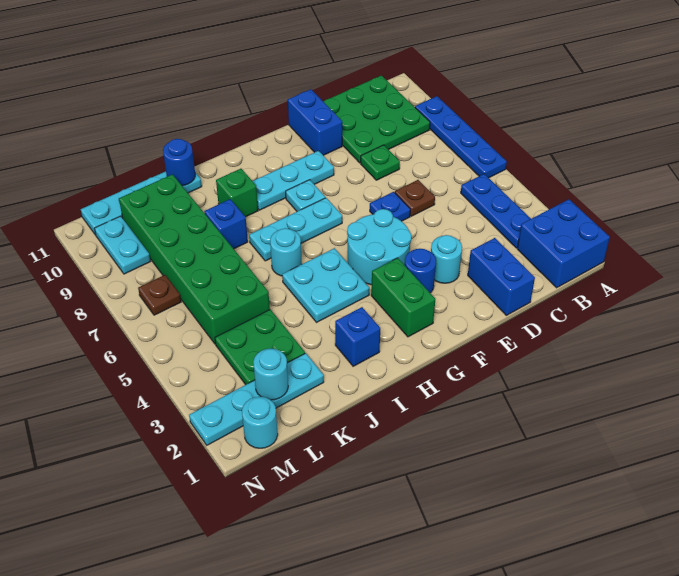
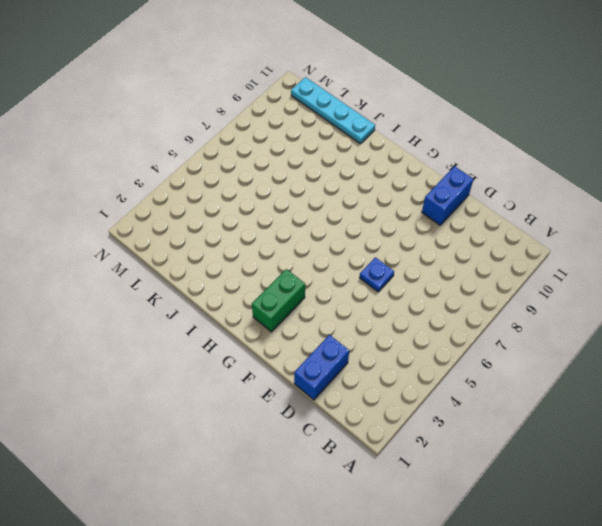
none -> blue brick A1:B2 level 1
none -> blue plate A6:A9 level 1
none -> blue plate B3:B5 level 1
none -> green plate B9:D11 level 1

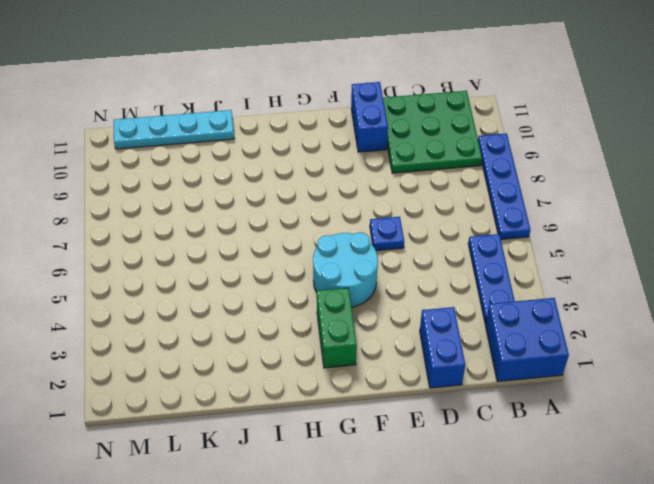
none -> brown plate D6 level 1
none -> green plate D8 level 1
none -> cyan round brick E3 level 1
none -> blue round brick F3 level 1

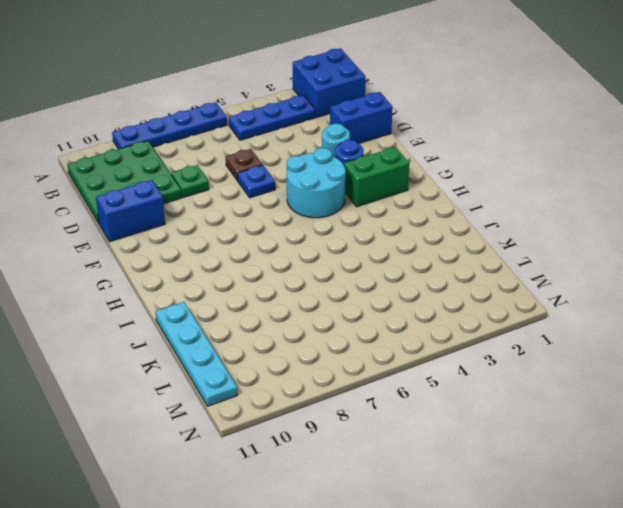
none -> cyan plate F9:H9 level 1
none -> cyan plate G7:I7 level 1
none -> cyan plate G8 level 1
none -> cyan plate H4:I5 level 1

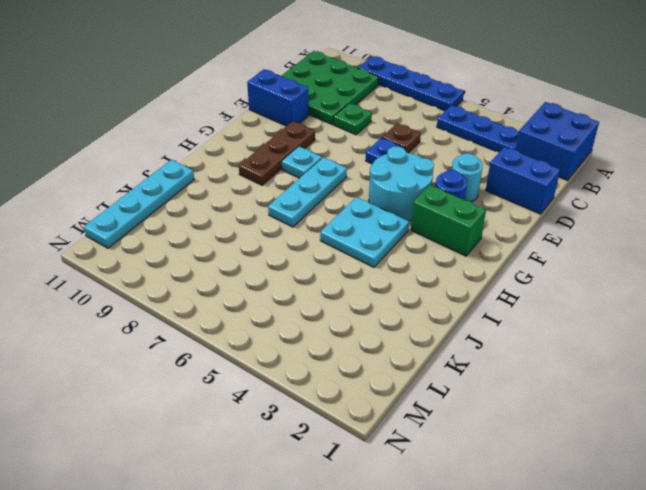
brown plate F9:H9 level 1 -> cyan plate F9:H9 level 1
none -> blue brick I2 level 1
none -> cyan round brick I6 level 1
none -> green brick I9 level 1
none -> blue brick J8 level 1

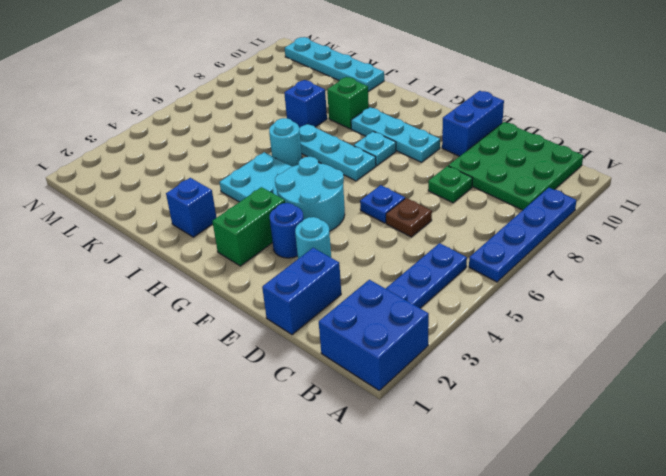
none -> cyan plate K2:N2 level 1
none -> green plate K3:L4 level 1
none -> green brick K5:L10 level 1
none -> cyan round brick M1 level 1

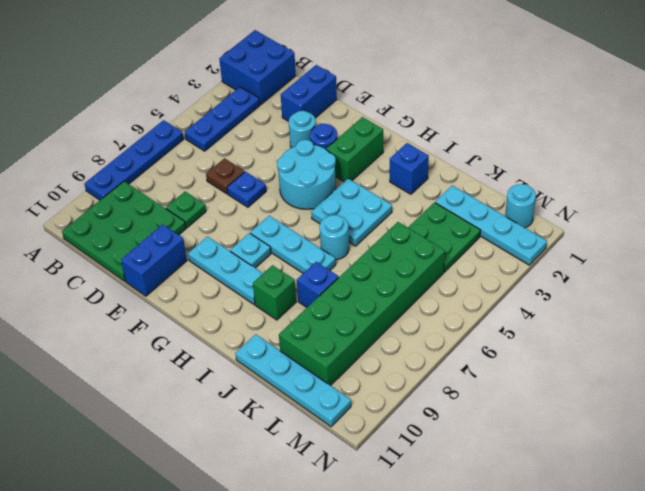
none -> brown plate M7 level 1
none -> cyan plate M9:M10 level 1
none -> blue round brick J11 level 2
none -> cyan round brick L2 level 2

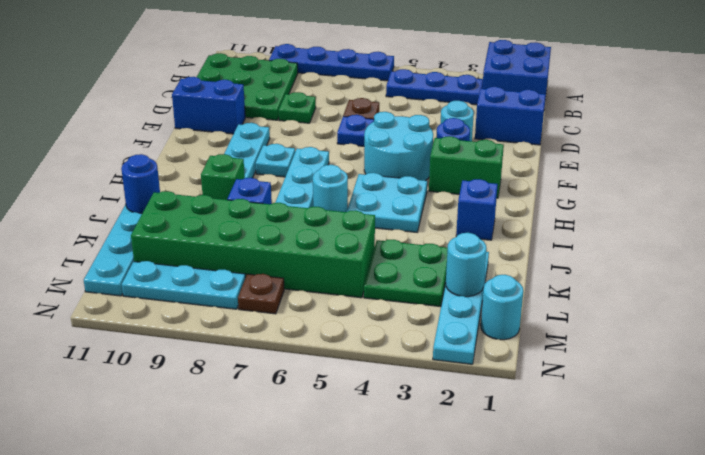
cyan plate M8:M10 level 1 -> cyan plate M9:M10 level 1

